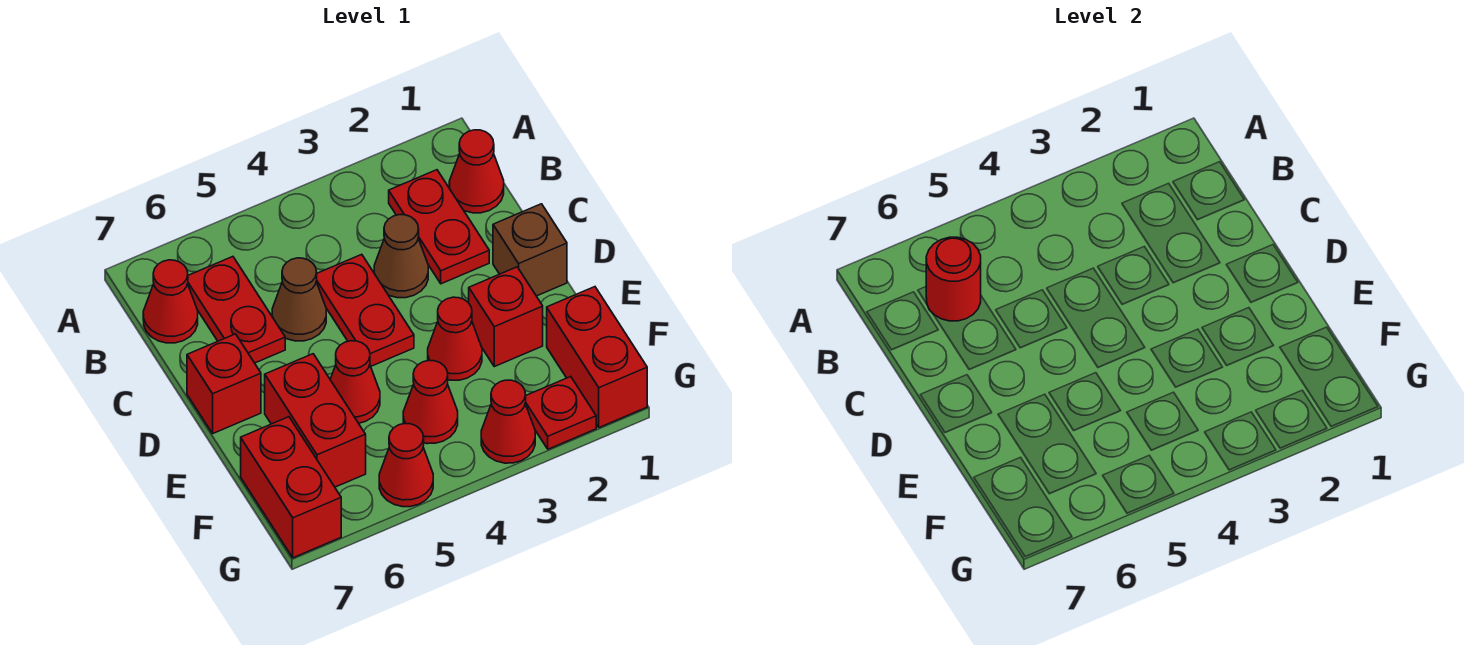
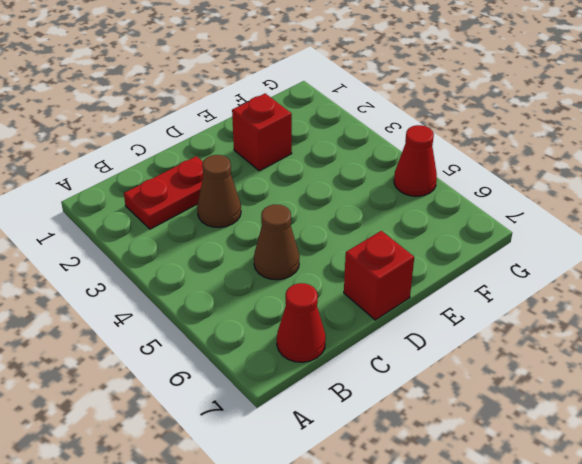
none -> red cone B1 level 1
none -> red plate B6:C6 level 1
none -> red plate C4:D4 level 1

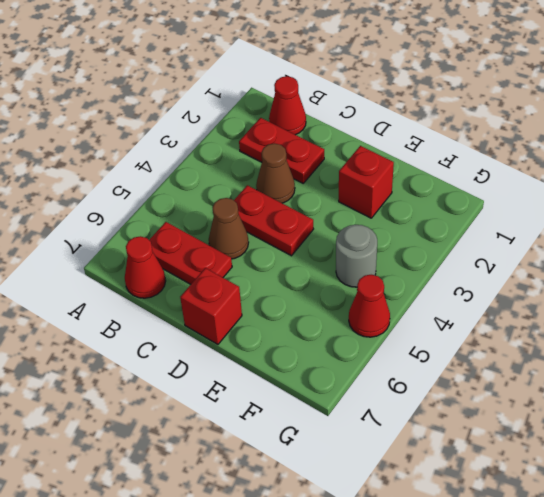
grey round brick F4 level 1 -> red cone F4 level 1
none -> brown brick D1 level 1
none -> red cone E3 level 1
none -> red cone E5 level 1

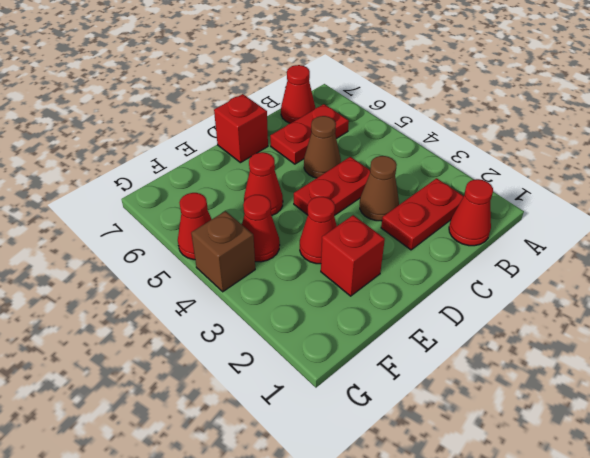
brown brick G4 level 1 -> brown brick D1 level 1
none -> red brick E6:F6 level 1
none -> red brick F1:G1 level 1
none -> red brick F7:G7 level 1

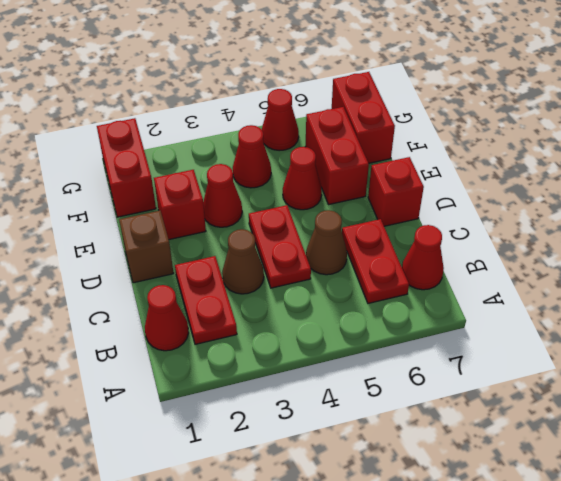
none -> red plate G2 level 1
none -> red cone G3 level 1
none -> red round brick B6 level 2

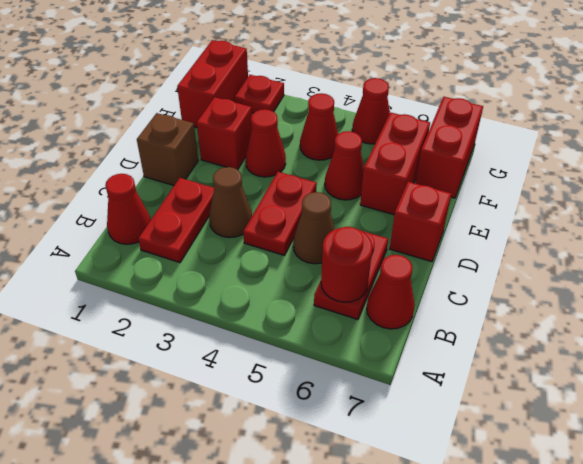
none -> red cone G3 level 1

